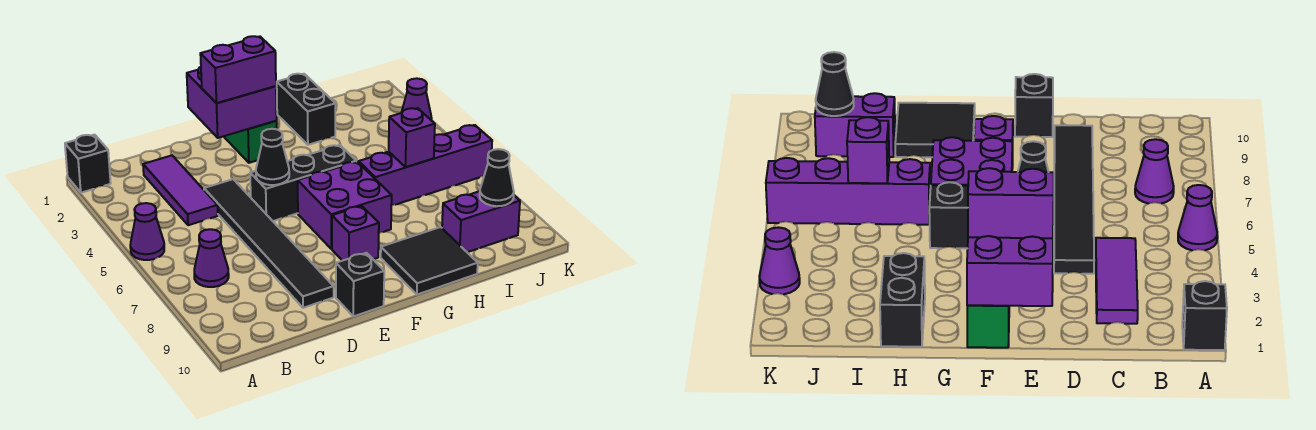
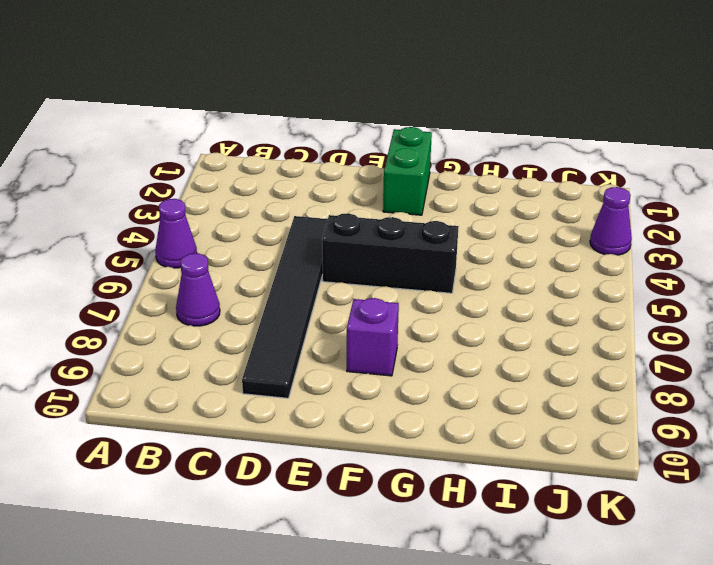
none -> black brick A1 level 1
none -> purple tile C2:C4 level 1
none -> black brick E10 level 1

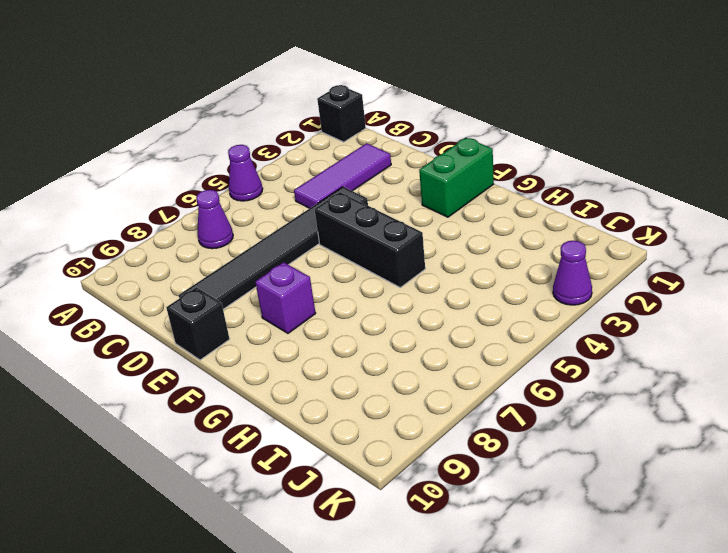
none -> purple brick F6:G7 level 1
none -> black tile G9:H10 level 1
none -> black brick H1:H2 level 1

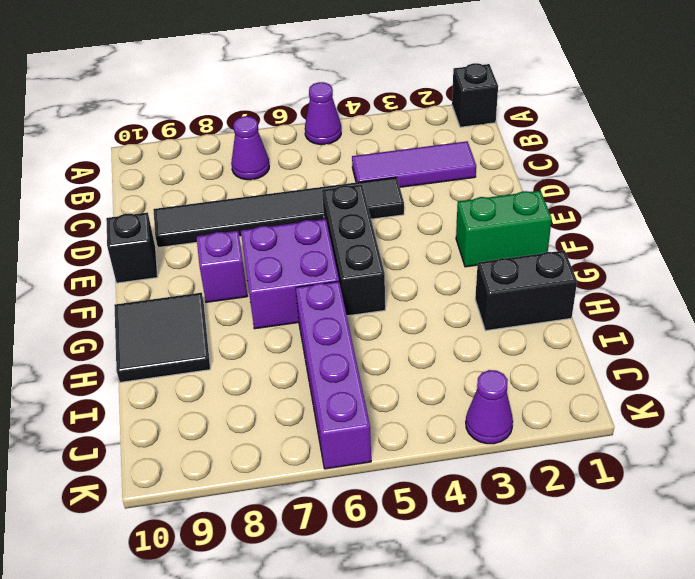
none -> purple brick I9:J9 level 1
none -> purple brick E1:F2 level 2
none -> black cone E5 level 2

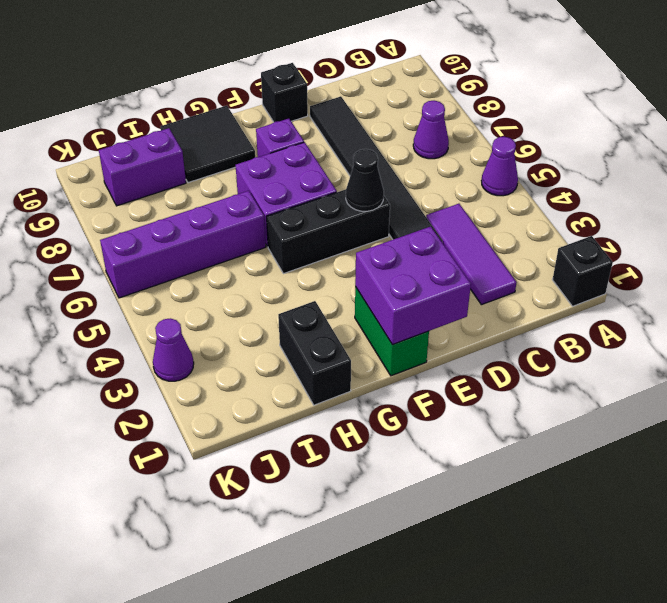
none -> purple brick I6 level 2
none -> black cone J9 level 2
none -> purple brick E2:F2 level 3

